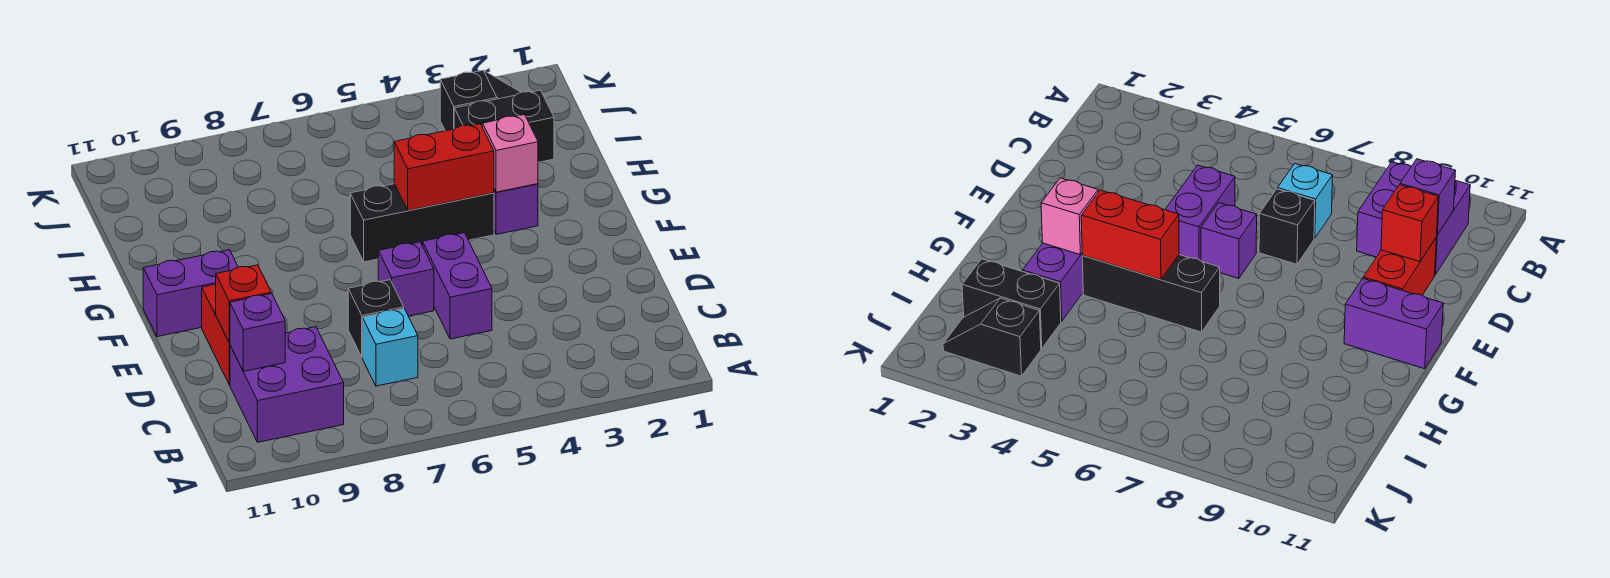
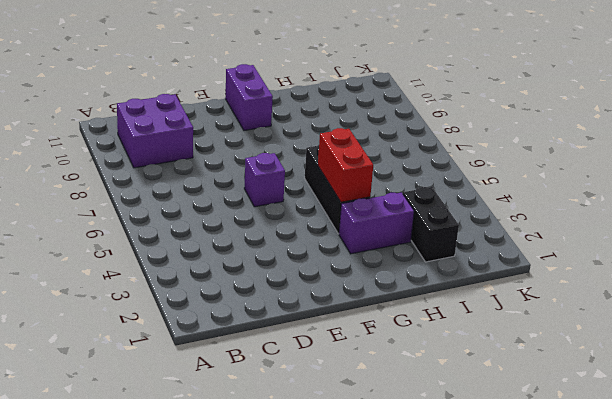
none -> cyan brick C7 level 1
none -> purple brick D5:E5 level 1
none -> black brick D7 level 1

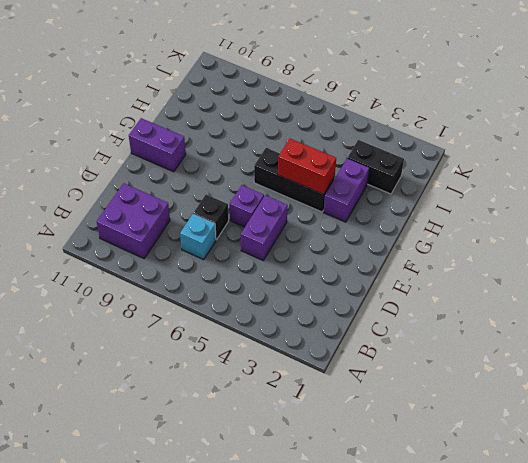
none -> red brick D10:E10 level 1
none -> black slope J2:J3 level 1 top 3
none -> purple brick C10 level 2

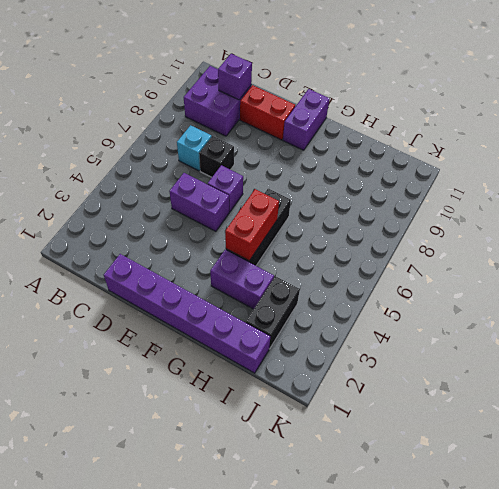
purple brick D1:I1 level 1 -> none
none -> black slope J2:J3 level 1 top 3
none -> red brick D10 level 2
none -> pink brick G3 level 2

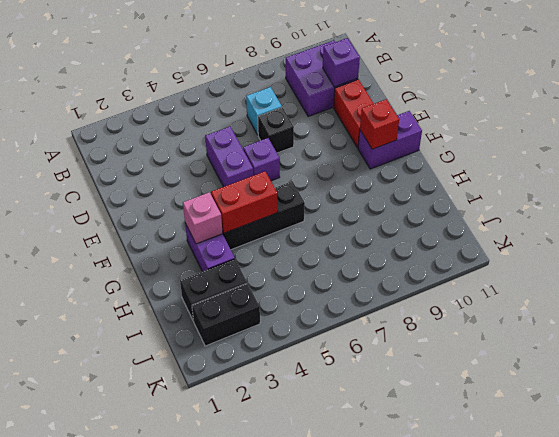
red brick F10 level 2 -> red brick D10 level 2
black brick J2:J3 level 1 -> black slope J2:J3 level 1 top 3

